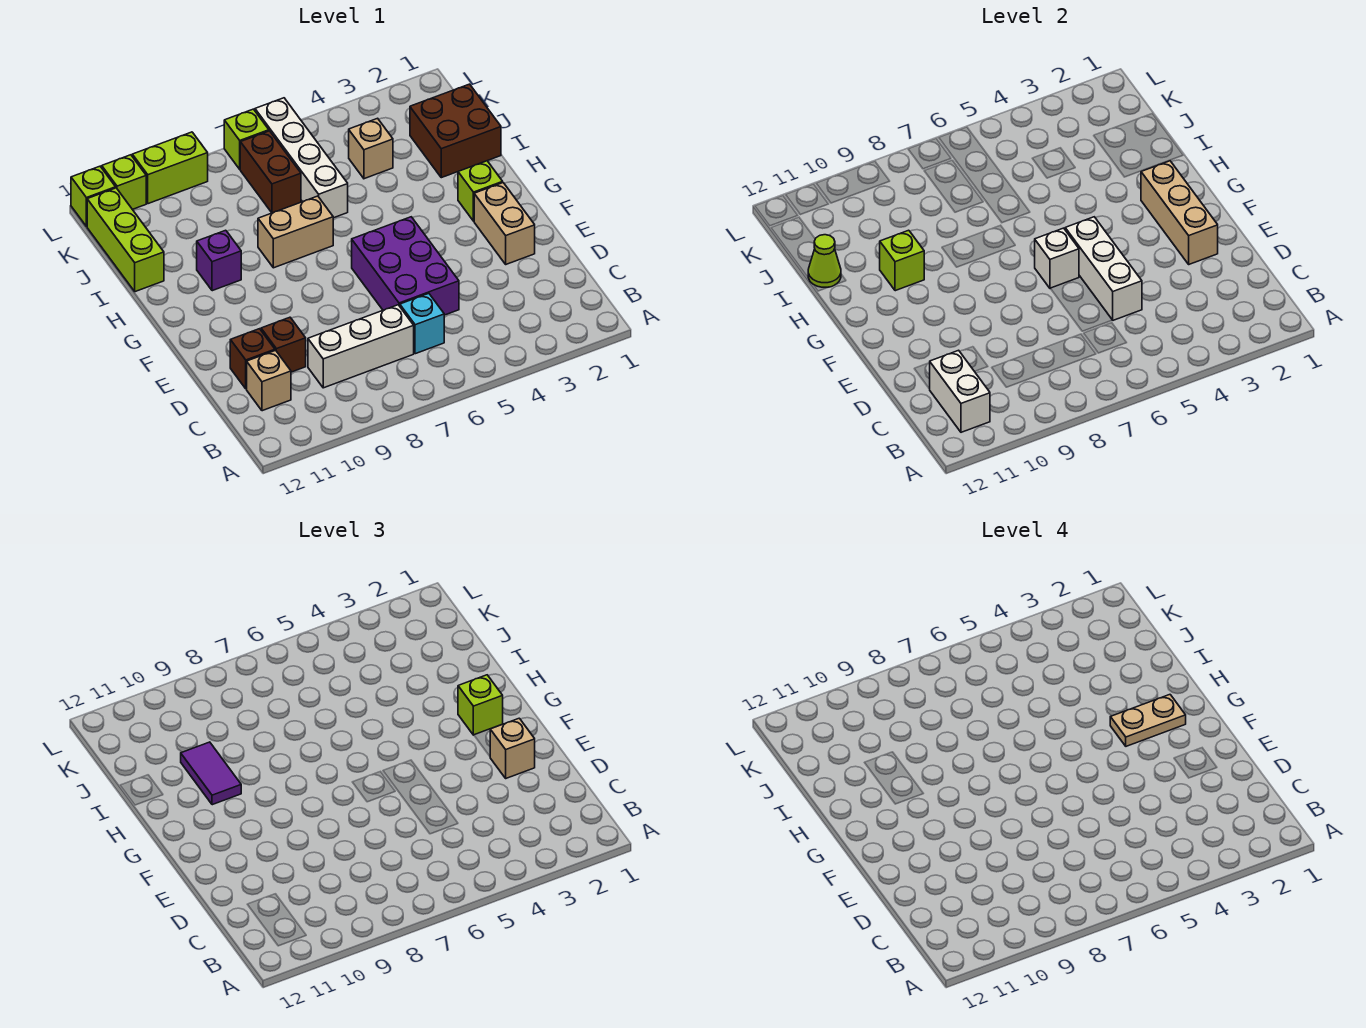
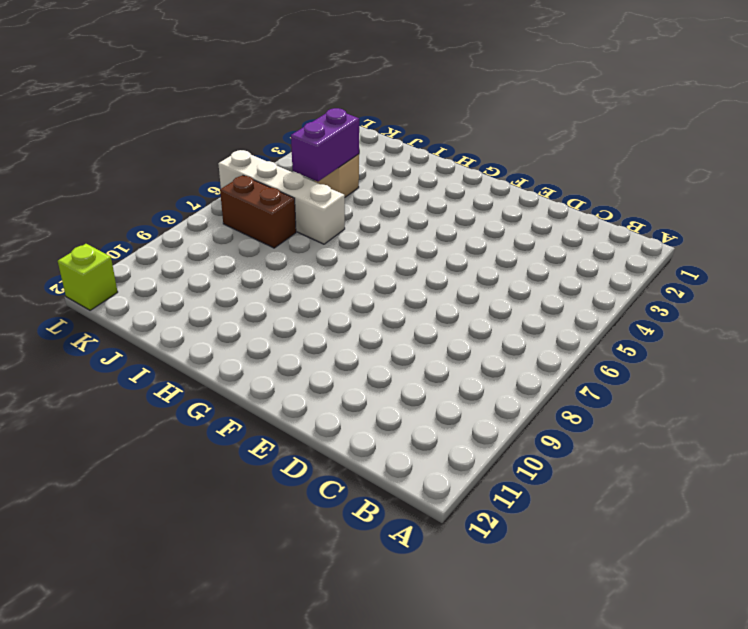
purple brick J4:J5 level 2 -> none
none -> cyan brick C6 level 1
none -> white brick C7:C9 level 1
none -> tan brick C11 level 1

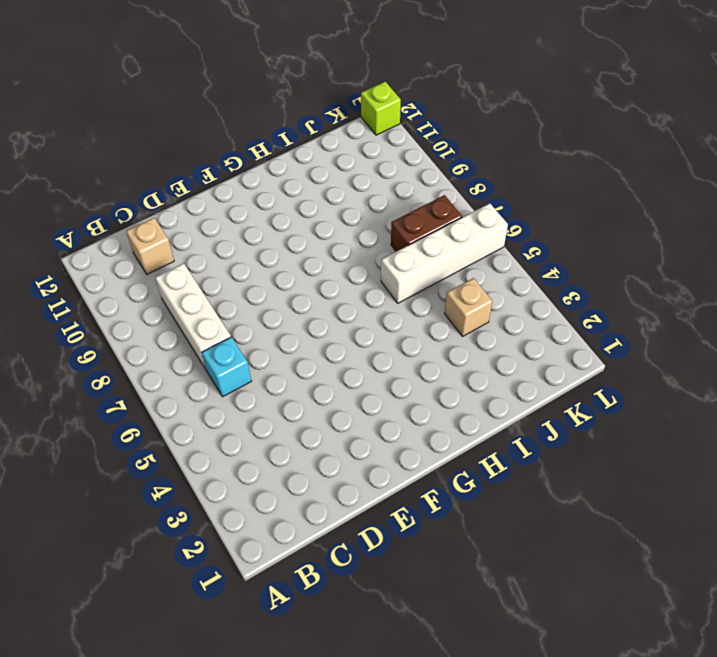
none -> purple brick D5:F6 level 1
none -> brown brick D10 level 1
none -> brown brick D11 level 1

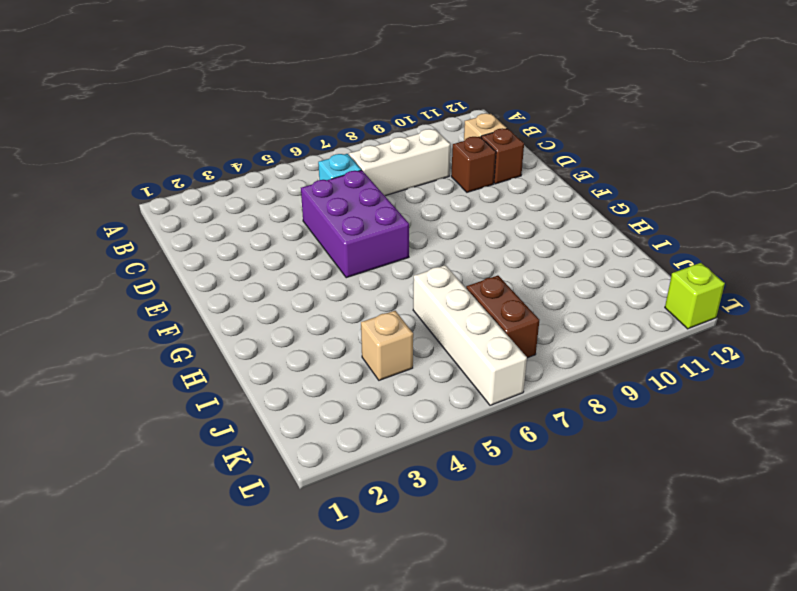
none -> tan brick E2:F2 level 1
none -> lime brick G2 level 1
none -> tan brick H7:H8 level 1

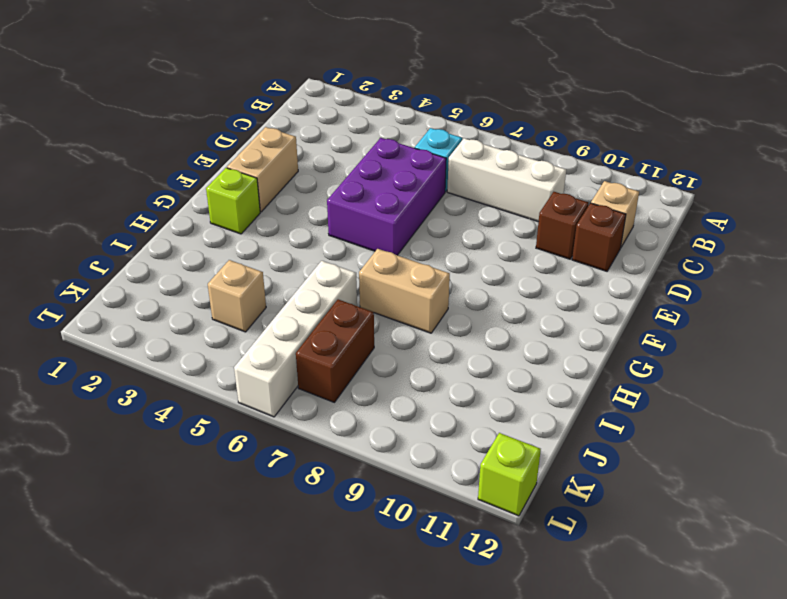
none -> purple brick H10 level 1
none -> brown brick I1:J2 level 1
none -> lime brick I12:K12 level 1

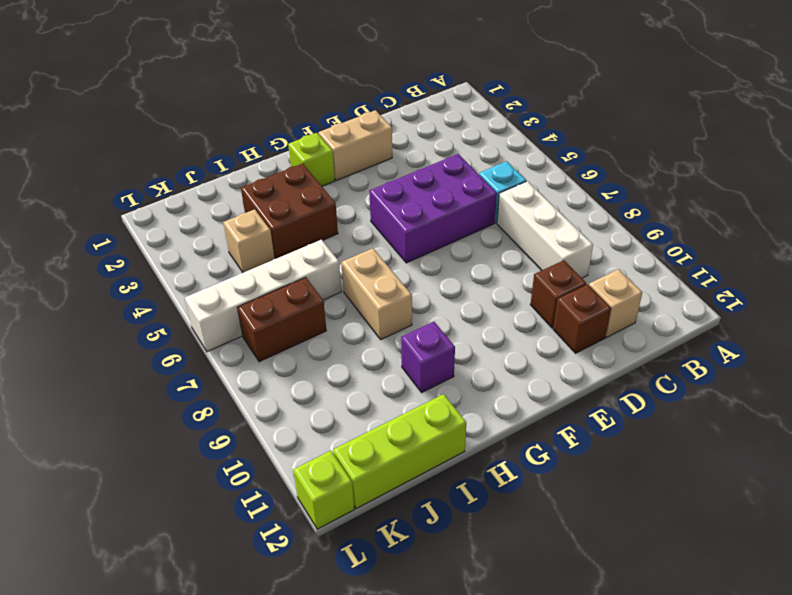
brown brick H3:I4 level 1 -> brown brick I1:J2 level 1
none -> lime brick L7 level 1
none -> lime brick L9:L10 level 1
none -> lime brick L11 level 1

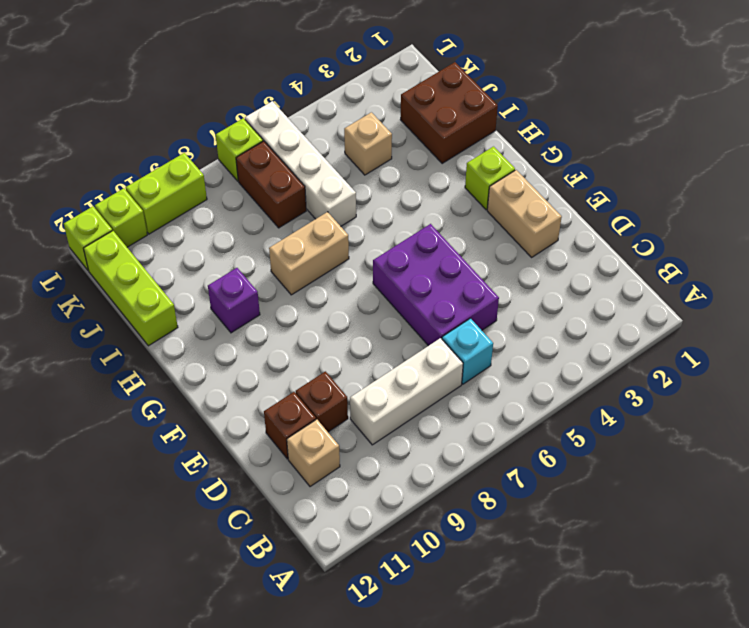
none -> white brick B11:C11 level 2
none -> white brick D5:F5 level 2
none -> tan brick E2:G2 level 2

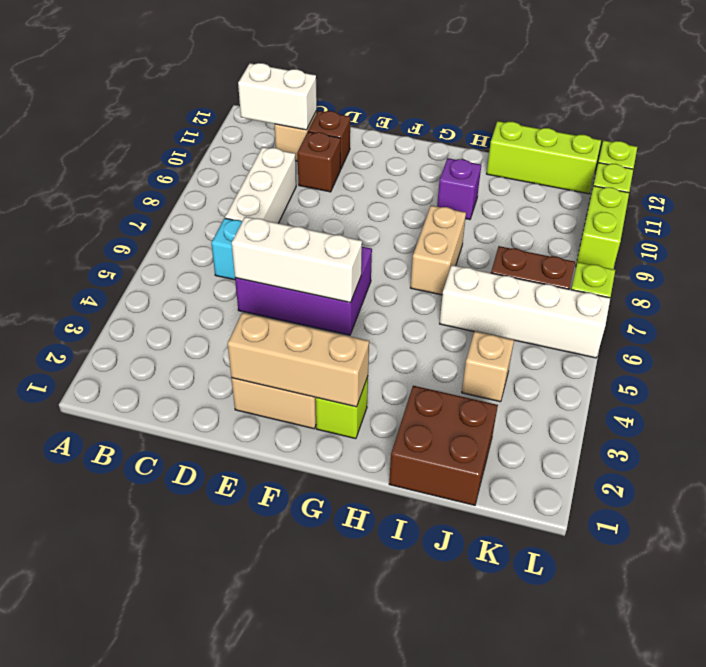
none -> white brick F6 level 2
none -> lime brick H10 level 2
none -> lime cone I12 level 2

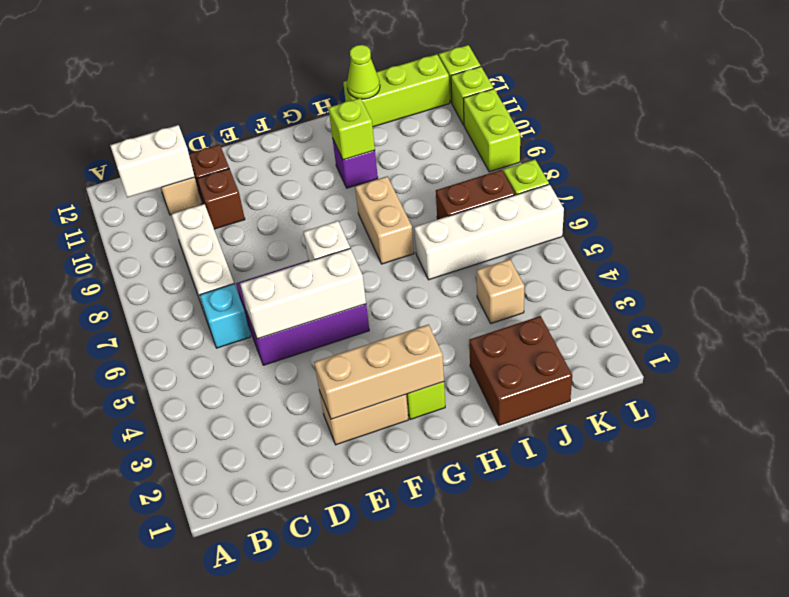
none -> tan brick E2 level 3
none -> lime brick G2 level 3
none -> purple tile H10:I10 level 3

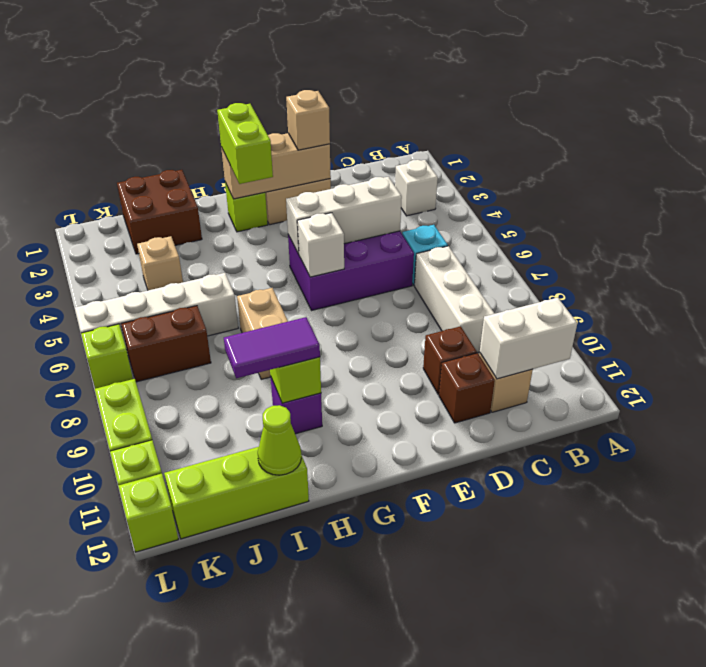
white brick B3 level 1 -> none
lime brick G2:G3 level 3 -> lime brick G2 level 3
none -> tan plate G2:G3 level 4

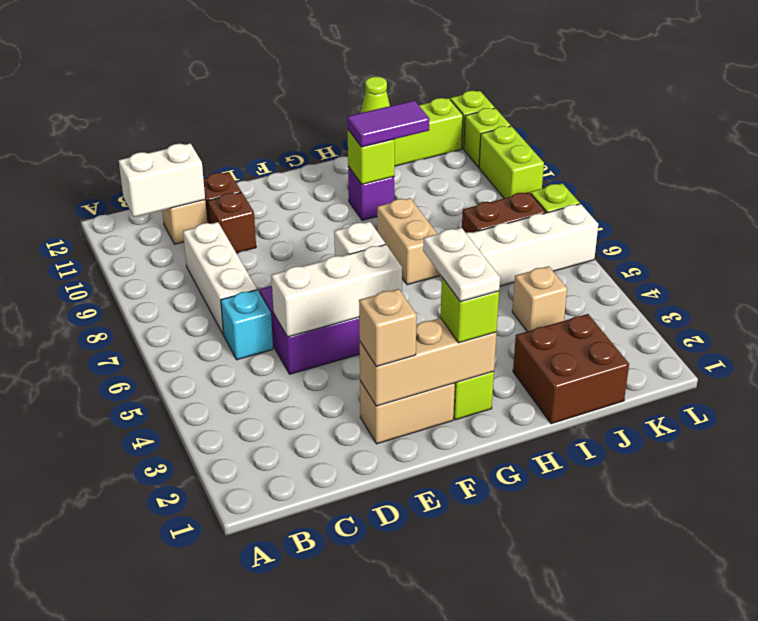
white plate G2:G3 level 4 -> tan plate G2:G3 level 4

